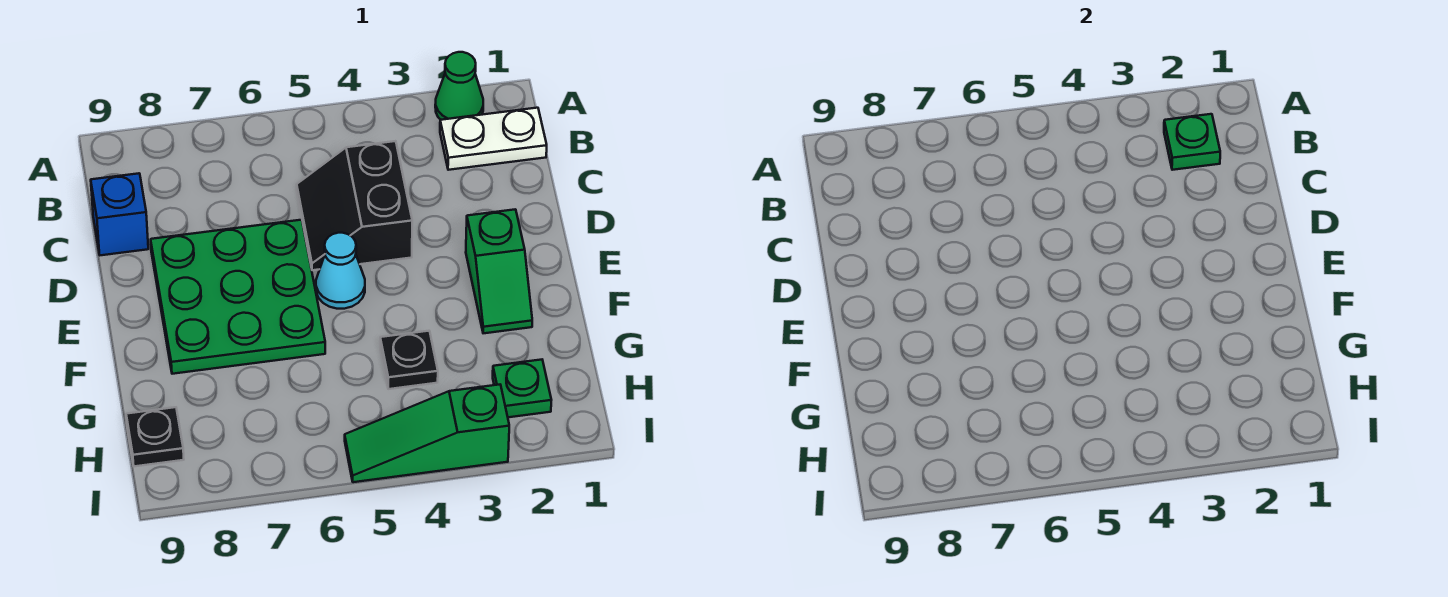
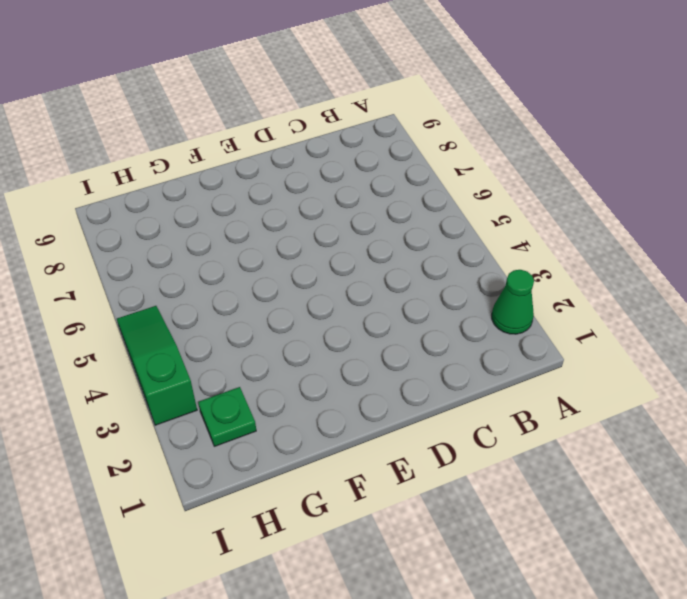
none -> white plate B1:B2 level 1
none -> black slope C4:D5 level 1 top 4
none -> blue brick C9 level 1

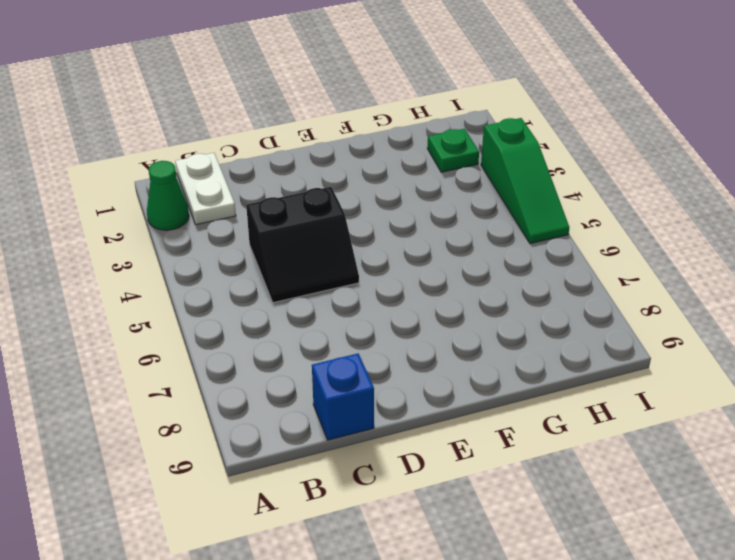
none -> green plate D6:F8 level 1
none -> green slope E2:F2 level 1 top E
none -> cyan cone E5 level 1

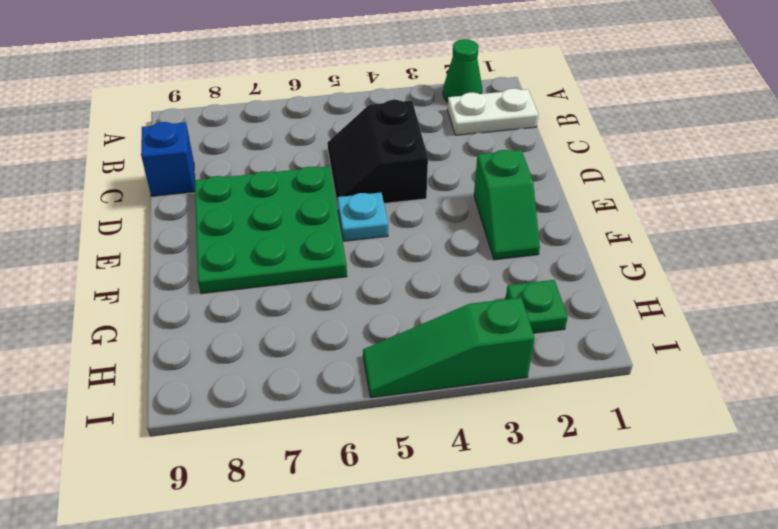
cyan plate E5 level 1 -> cyan cone E5 level 1
none -> black plate G4 level 1
none -> black plate H9 level 1
none -> green plate B2 level 2

